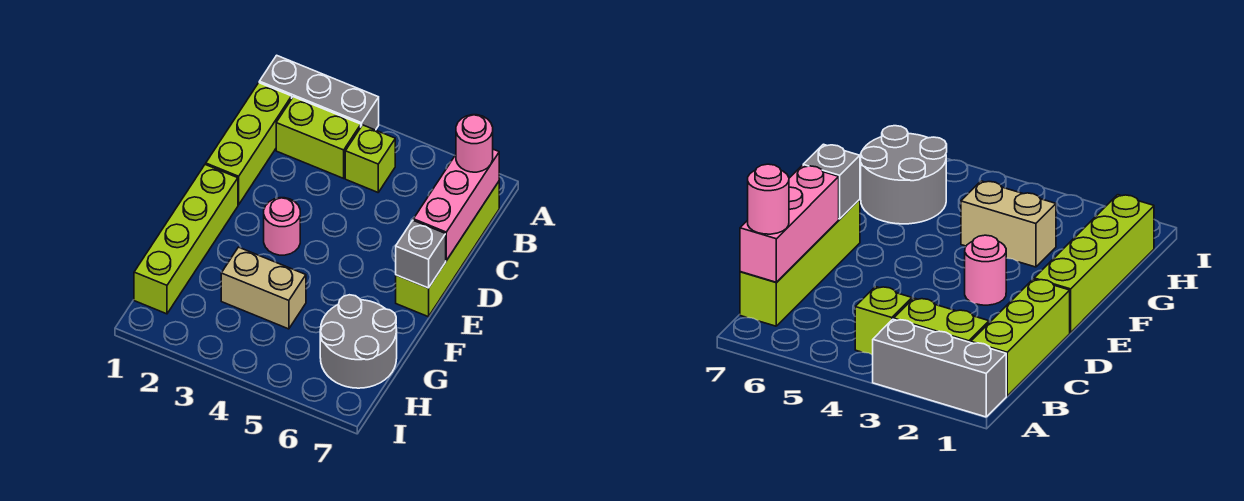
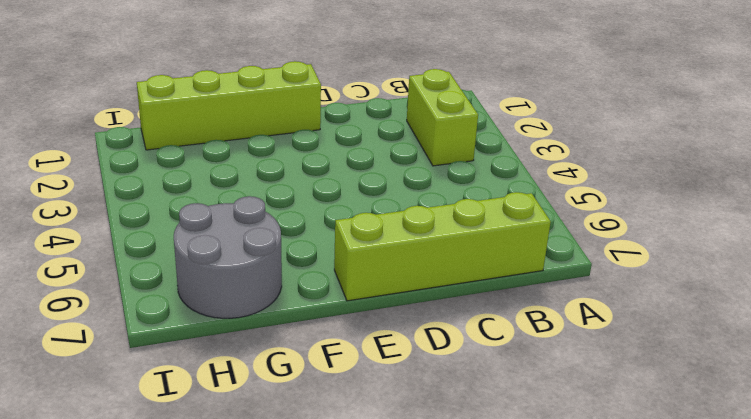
none -> grey brick A1:A3 level 1
none -> lime brick B1:D1 level 1
none -> lime brick B4 level 1

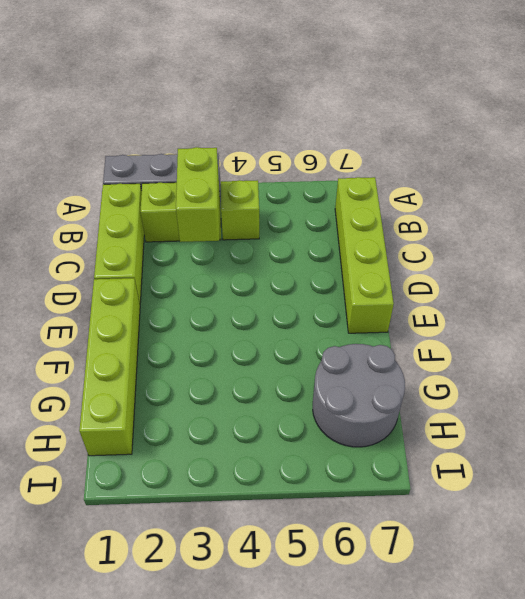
lime brick B3:C3 level 2 -> none
none -> pink round brick E3 level 1
none -> tan brick G3:G4 level 1
none -> pink brick B7:D7 level 2

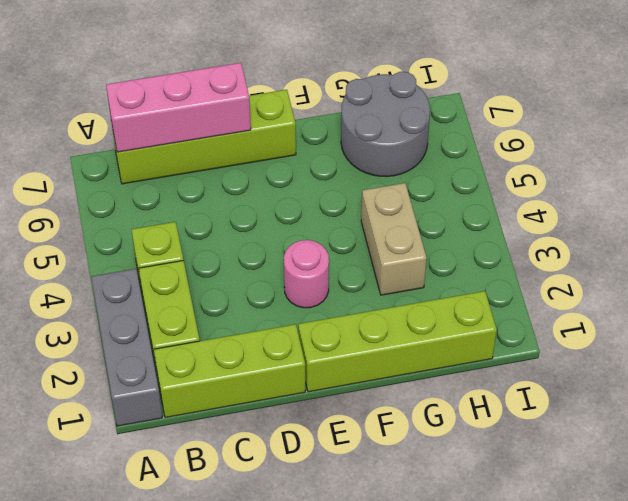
none -> grey brick E7 level 2
none -> pink round brick B7 level 3

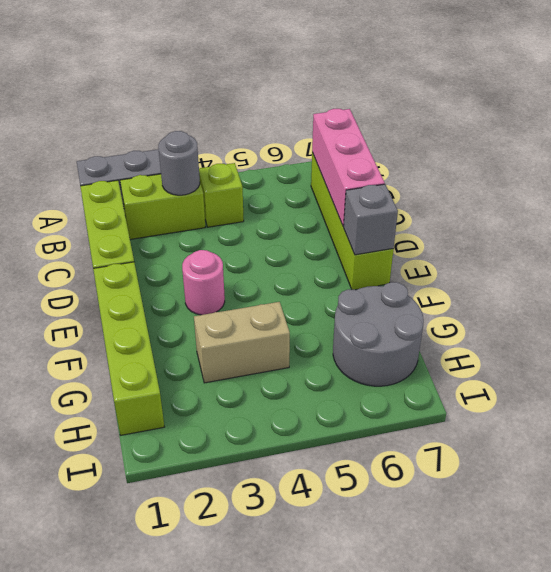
grey round brick B3 level 2 -> none
none -> pink round brick B7 level 3

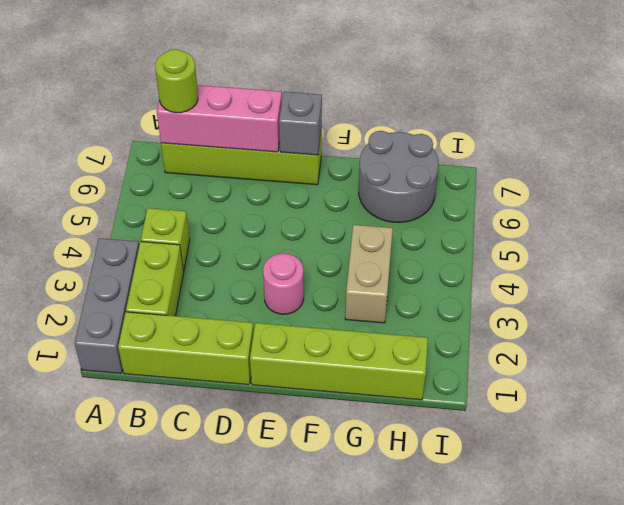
lime round brick B7 level 3 -> pink round brick B7 level 3

